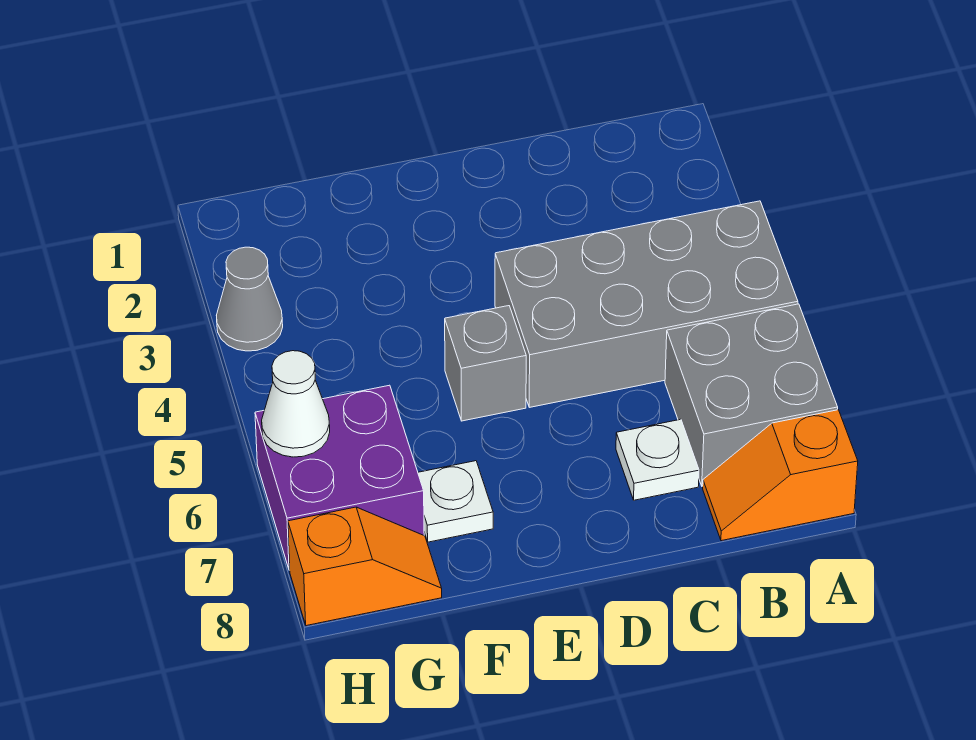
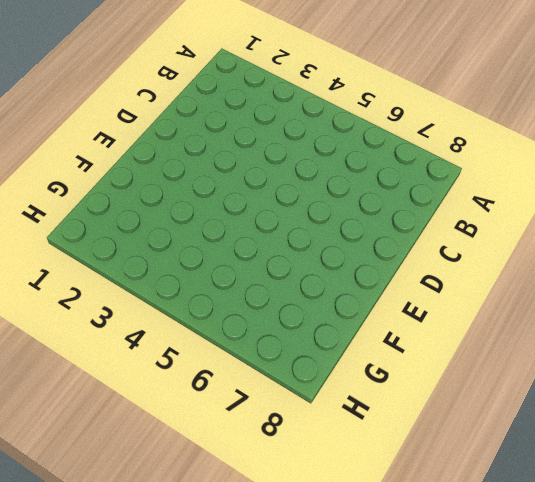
none -> grey brick A4:D5 level 1
none -> grey brick A6:B7 level 1

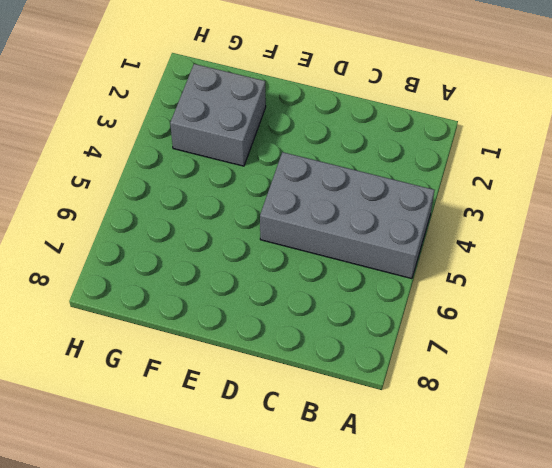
grey brick F2:G3 level 1 -> grey brick A6:B7 level 1
none -> orange slope A8:B8 level 1 top A
none -> white plate C7 level 1

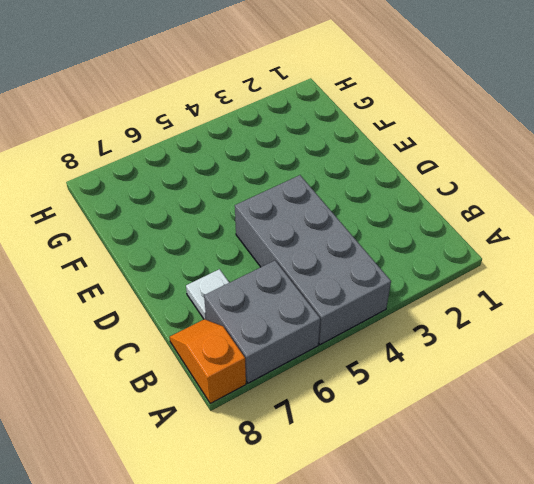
none -> grey brick E5 level 1
none -> white plate F7 level 1

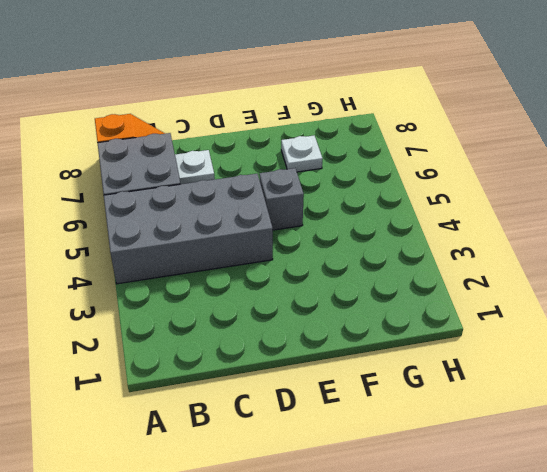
none -> purple brick G6:H7 level 1
none -> orange slope G8:H8 level 1 top H

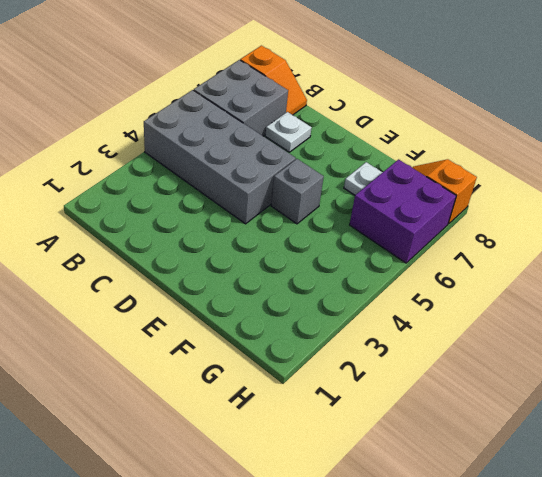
none -> grey cone H3 level 1
none -> white cone H6 level 2

